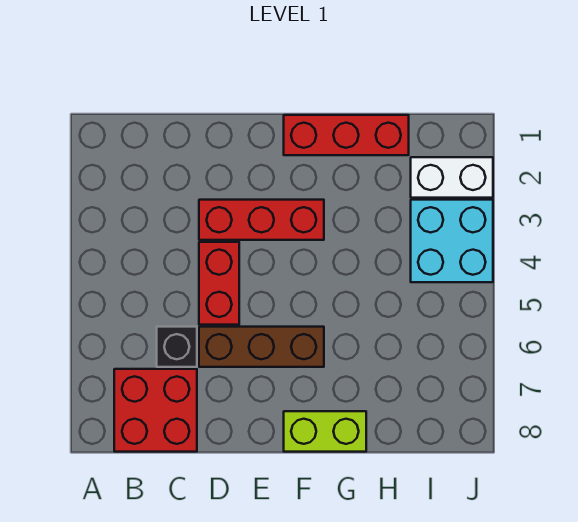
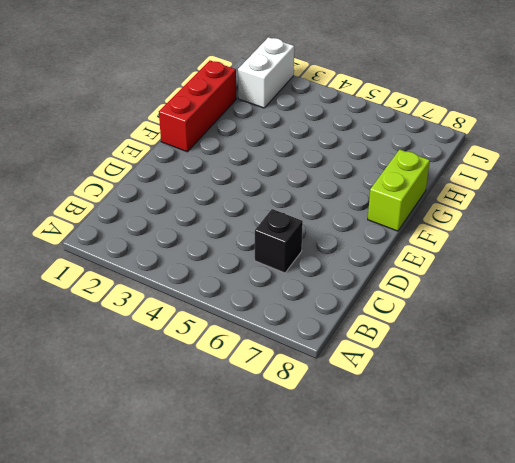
none -> red brick B7:C8 level 1
none -> red brick D3:F3 level 1

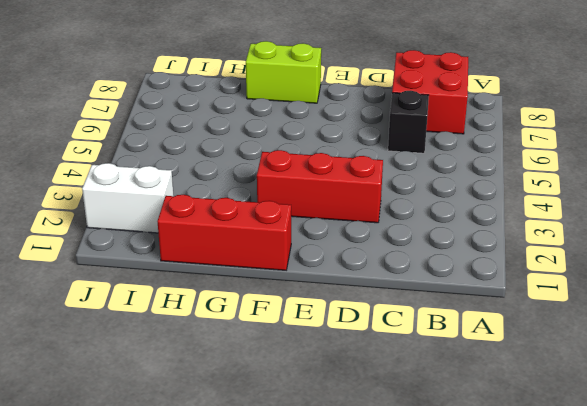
none -> red brick D4:D5 level 1
none -> brown brick D6:F6 level 1

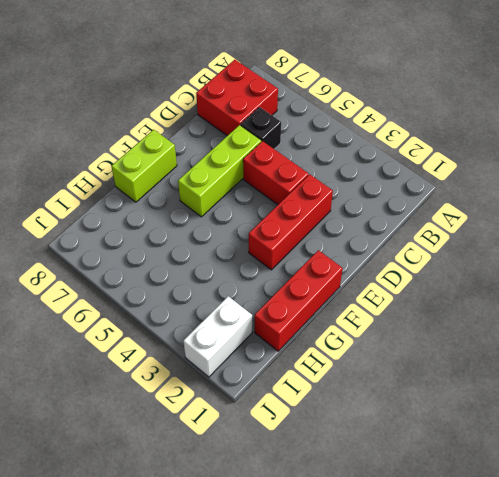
lime brick D6:F6 level 1 -> brown brick D6:F6 level 1
none -> cyan brick I3:J4 level 1

